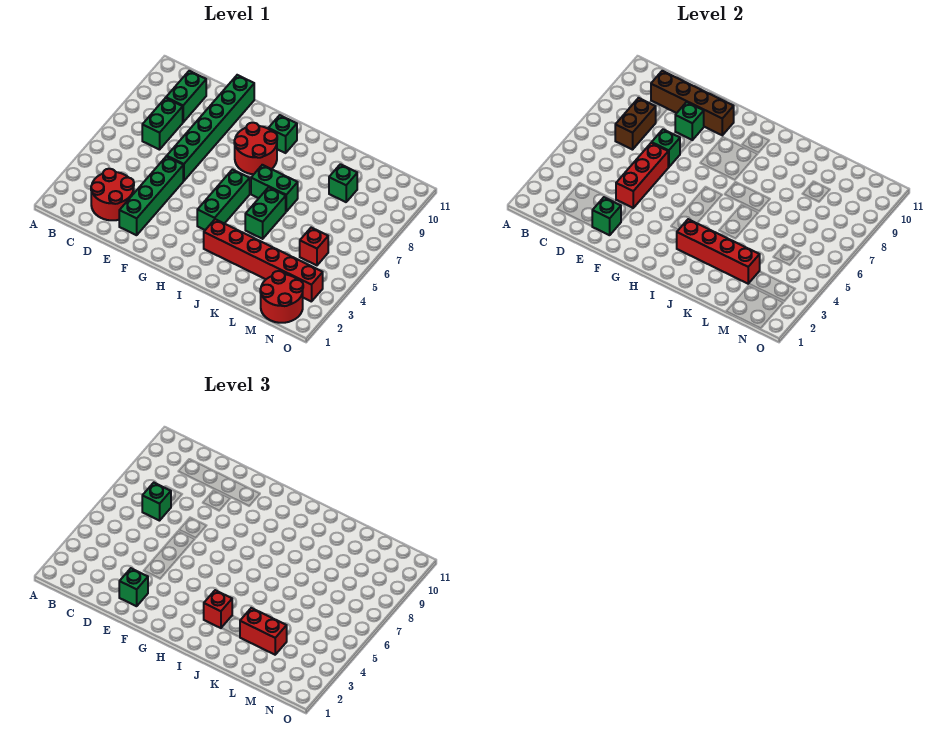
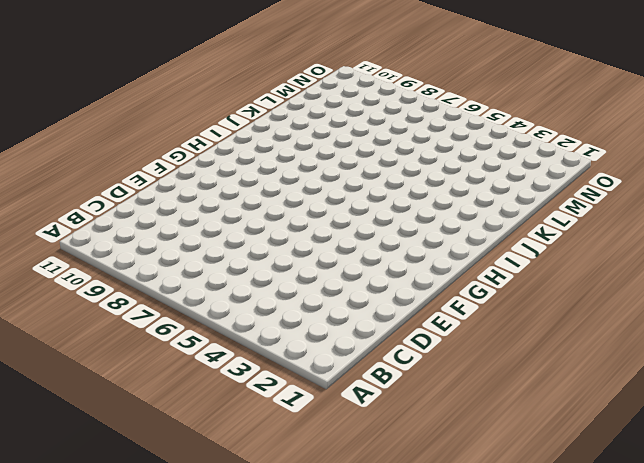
none -> red round brick C2:D3 level 1
none -> green brick C7:C8 level 1
none -> green brick C9:C10 level 1

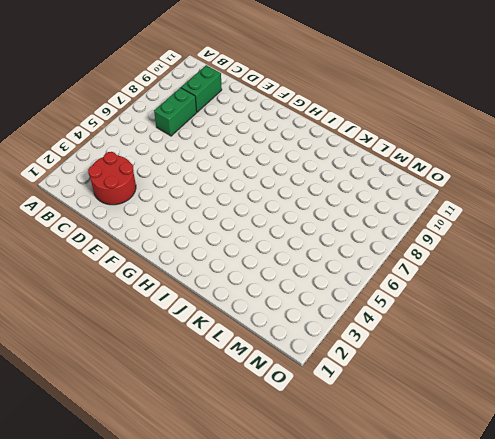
none -> green brick E2:E5 level 1
none -> green brick E6:E11 level 1
none -> red round brick G8:H9 level 1

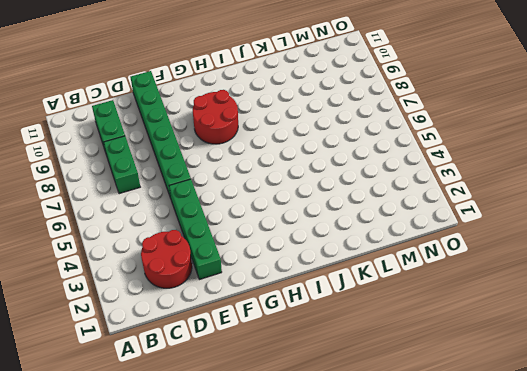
none -> green brick H4:H6 level 1
none -> green brick H10 level 1
none -> red brick I3:N3 level 1

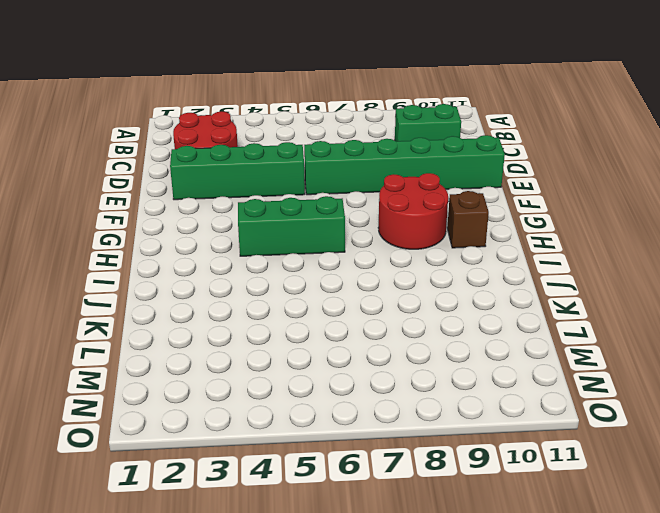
brown brick H10 level 1 -> green brick H10 level 1
none -> green brick C7:C8 level 1
none -> red brick I3:N3 level 1
none -> green brick I7:J7 level 1

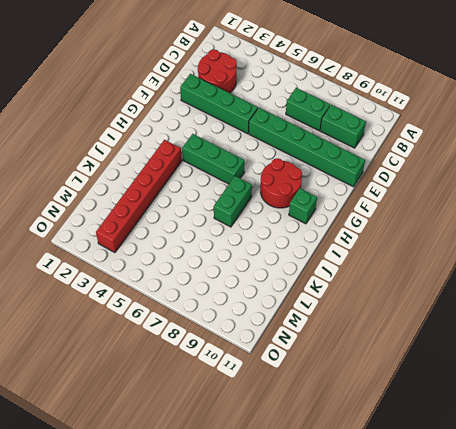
none -> green brick J5:J6 level 1
none -> green brick L9 level 1
none -> red round brick M1:N2 level 1

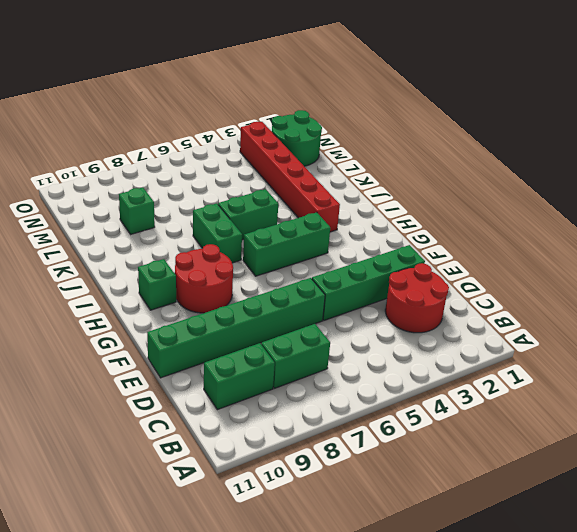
green round brick M1:N2 level 1 -> red round brick M1:N2 level 1
none -> red brick M5 level 1
none -> brown brick C7:C8 level 2
none -> brown brick C10:F10 level 2

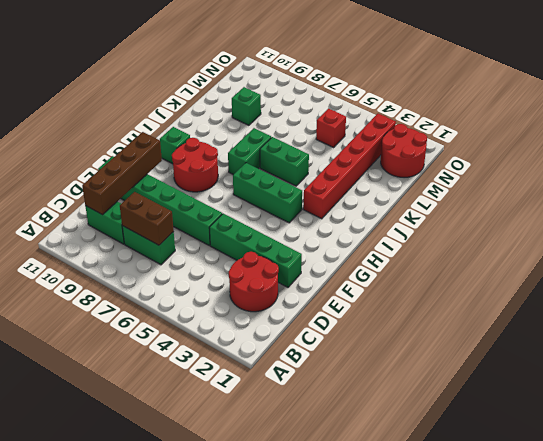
none -> green brick E2 level 2
none -> red brick E4:E6 level 2
none -> green brick E7 level 2

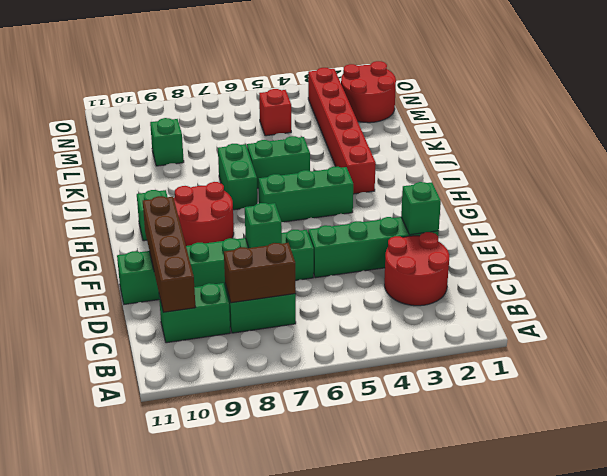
none -> red brick E4:E6 level 2
none -> green brick E9 level 2
none -> red brick I3:L3 level 2

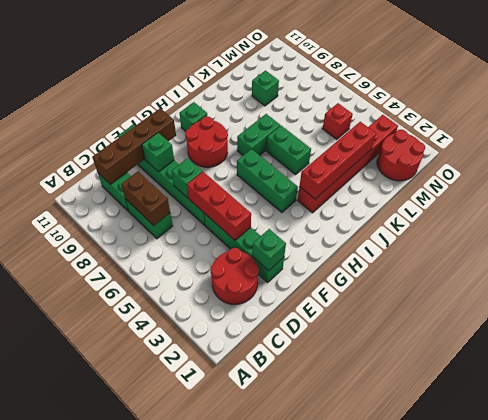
none -> green brick C7 level 3
none -> green brick E2 level 3
none -> red brick I3 level 3

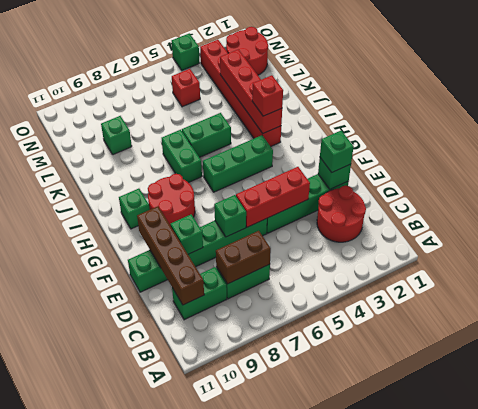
green brick O4 level 1 -> green brick C7 level 3
none -> red brick K3:L3 level 3

